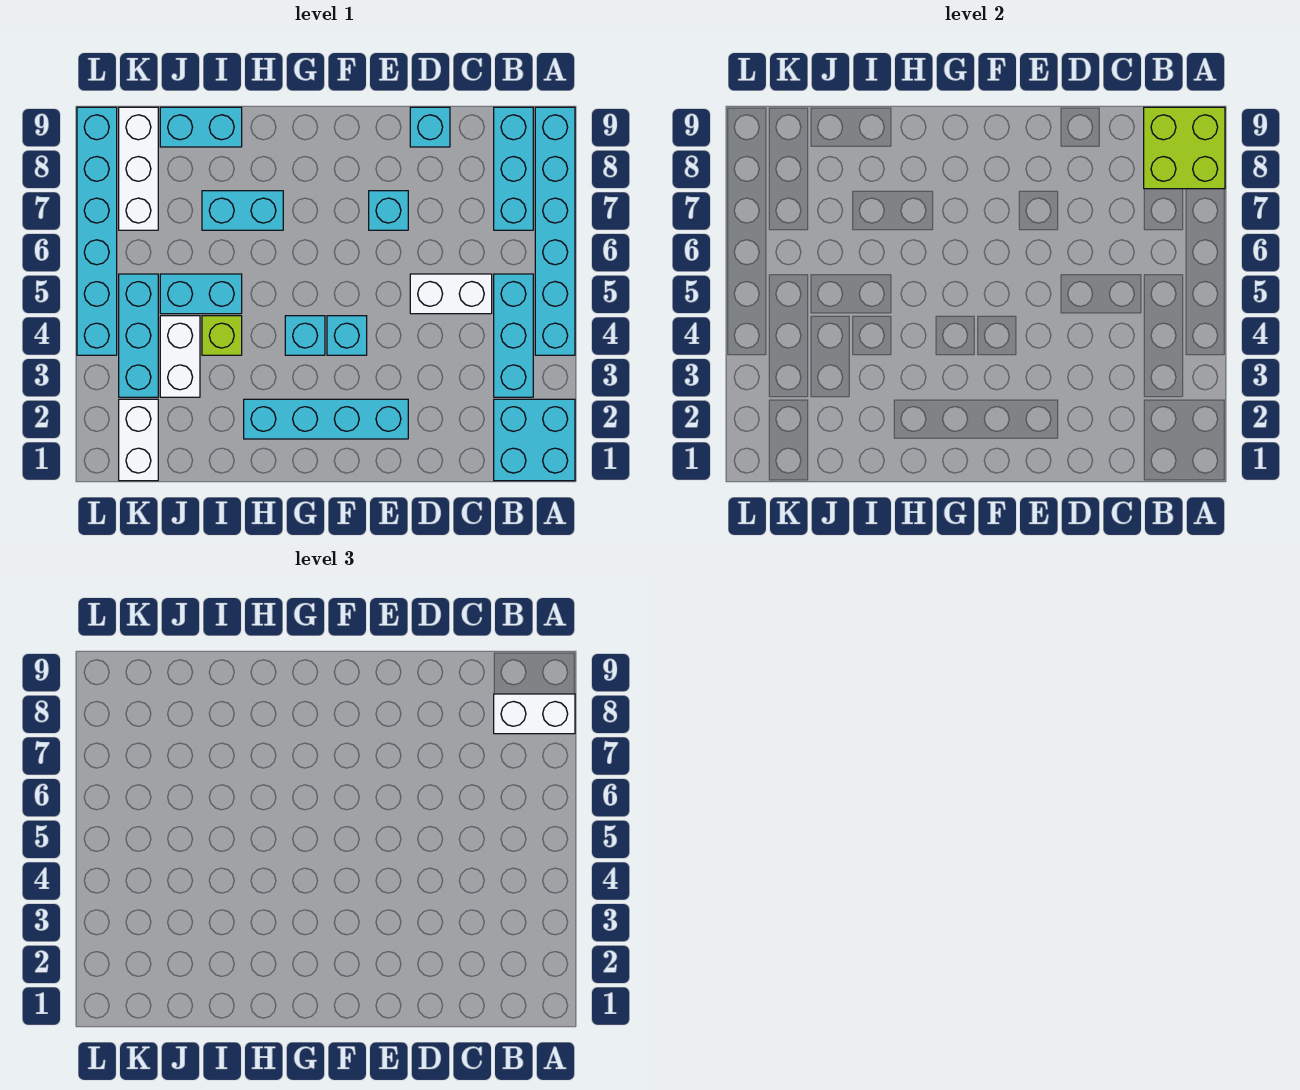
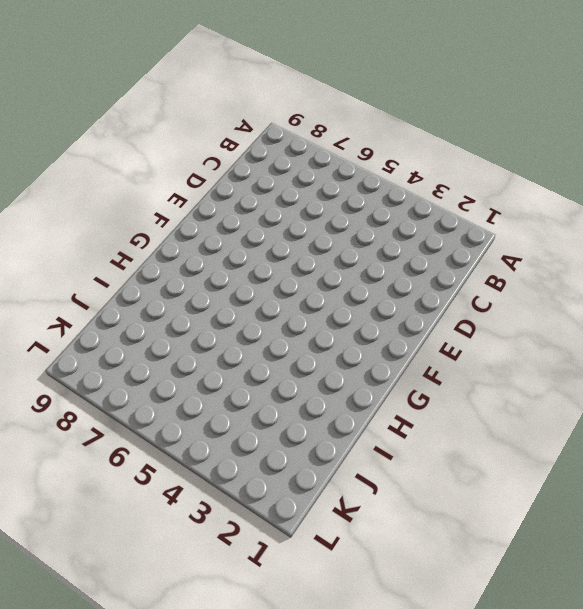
none -> cyan brick A1:B2 level 1
none -> cyan brick A4:A9 level 1
none -> cyan brick B3:B5 level 1

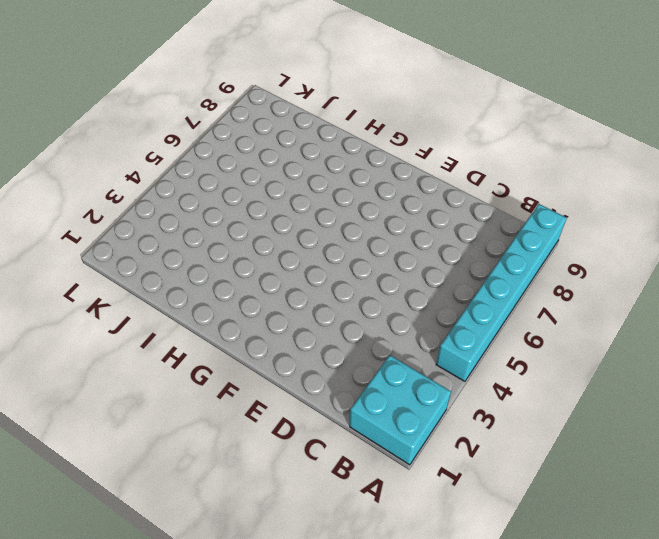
none -> cyan brick B3:B5 level 1
none -> cyan brick B7:B9 level 1
none -> white brick C5:D5 level 1

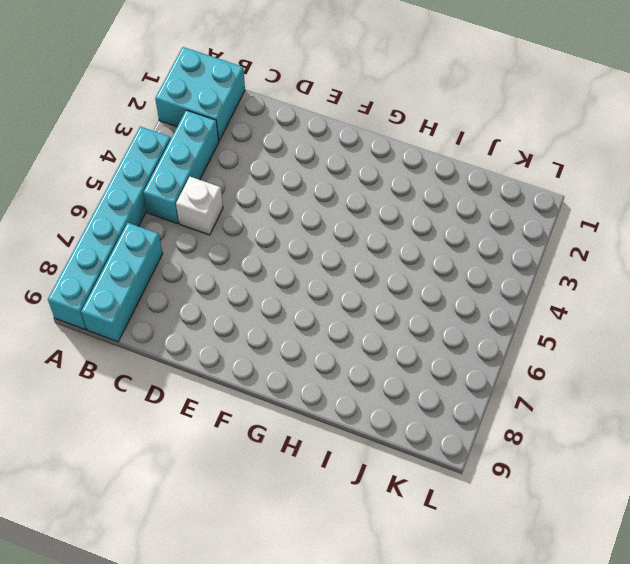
white brick C5 level 1 -> white brick C5:D5 level 1
none -> cyan brick D9 level 1
none -> cyan brick E2:H2 level 1
none -> cyan brick E7 level 1

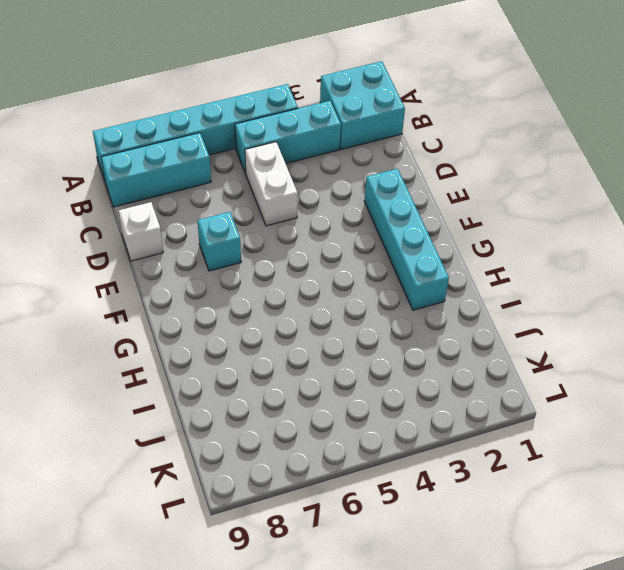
white brick D9 level 1 -> cyan brick D9 level 1
none -> cyan brick F4 level 1
none -> cyan brick G4 level 1
none -> cyan brick H7:I7 level 1

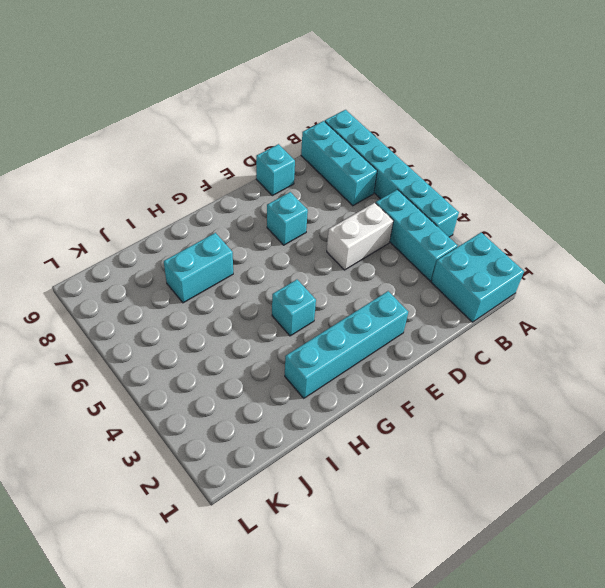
none -> cyan brick F4 level 1
none -> lime brick I4 level 1
none -> cyan brick I5:J5 level 1

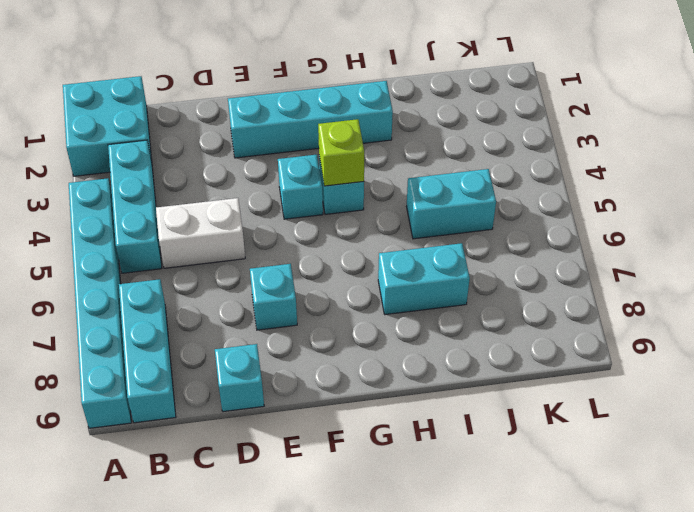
lime brick G4 level 2 -> lime brick I4 level 1
none -> cyan brick I9:J9 level 1
none -> white brick J3:J4 level 1
none -> white brick K1:K2 level 1

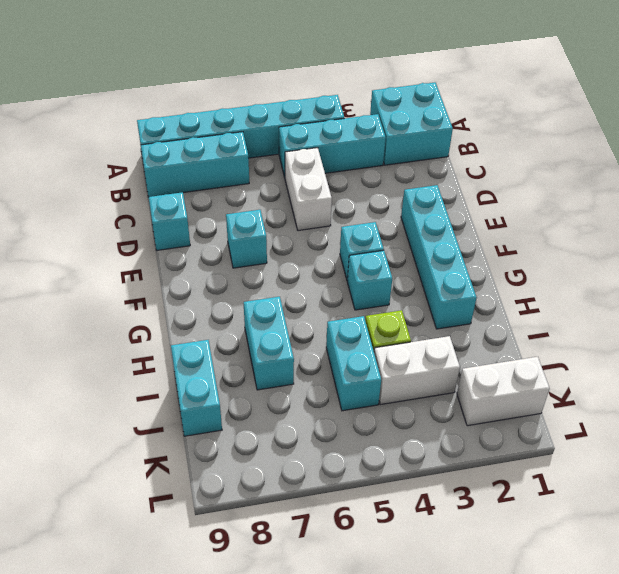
none -> cyan brick K3:K5 level 1
none -> white brick K7:K9 level 1
none -> cyan brick L4:L9 level 1

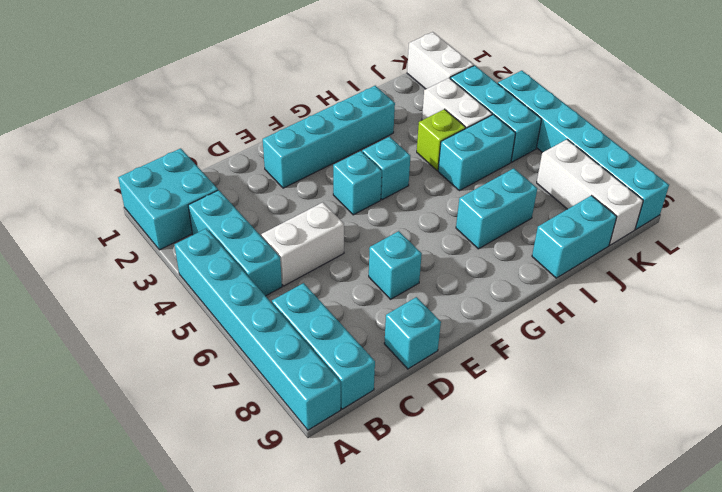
none -> lime brick A8:B9 level 2
none -> white brick A8:B8 level 3

